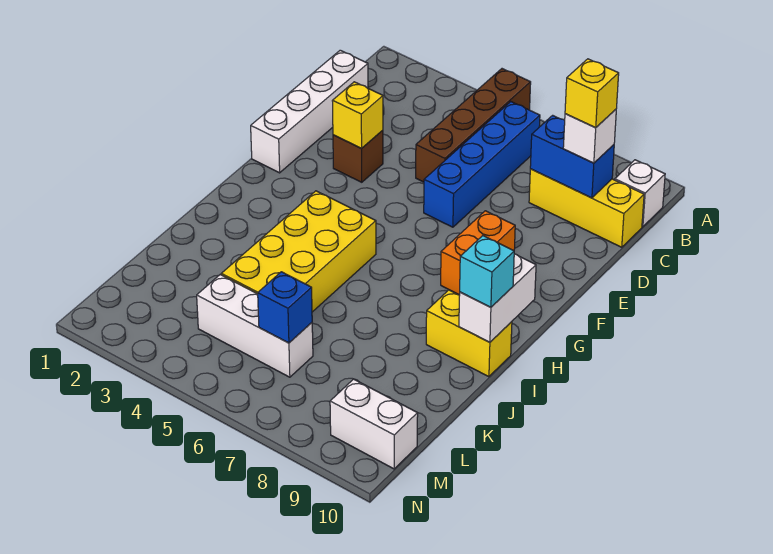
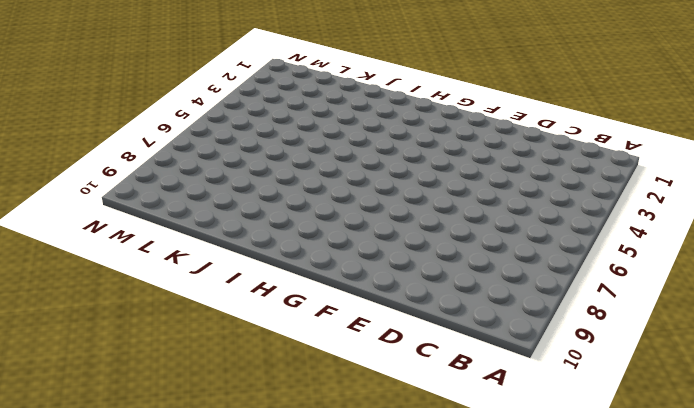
none -> brown brick A5:D5 level 1
none -> blue brick B6:E6 level 1
none -> white brick B10 level 1

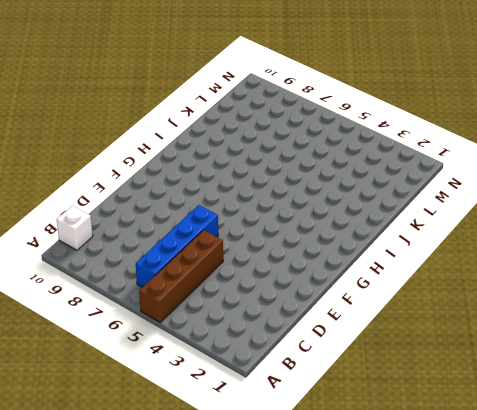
none -> white brick C1:F1 level 1
none -> yellow brick C8:C10 level 1
none -> brown brick E3 level 1

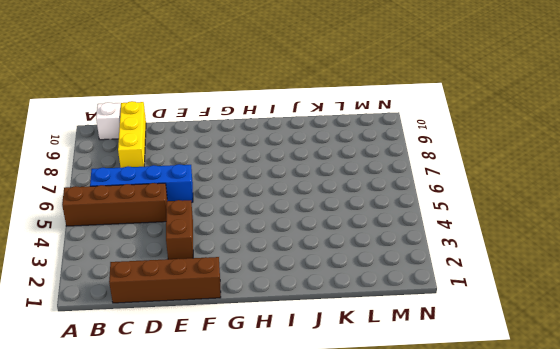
brown brick C1:F1 level 1 -> white brick C1:F1 level 1
brown brick E3:E4 level 1 -> brown brick E3 level 1
none -> orange brick F8:G8 level 1
none -> yellow brick H4:K5 level 1
none -> yellow brick I9:I10 level 1

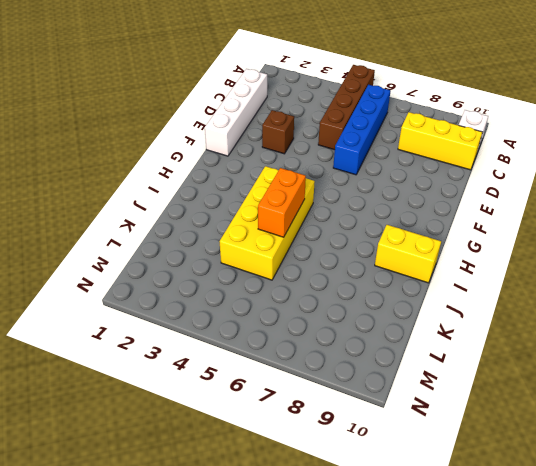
orange brick I5:J5 level 2 -> orange brick F8:G8 level 1
none -> white brick L4:L6 level 1
none -> white brick M9:M10 level 1
none -> blue brick C8:C9 level 2

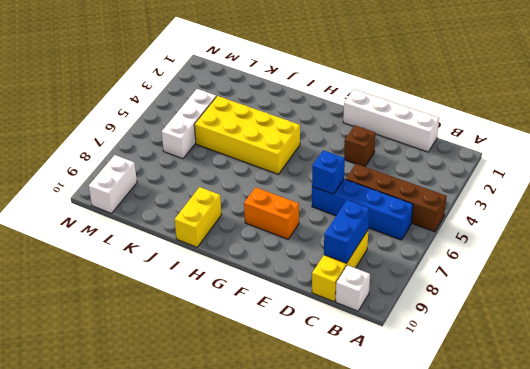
blue brick E6 level 2 -> blue brick L6 level 2
none -> yellow brick E3 level 2
none -> white brick H10:I10 level 2
none -> white brick C9 level 3

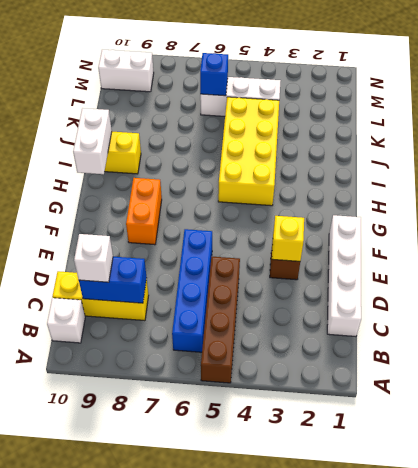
none -> cyan brick I10 level 3
none -> yellow brick C9 level 4

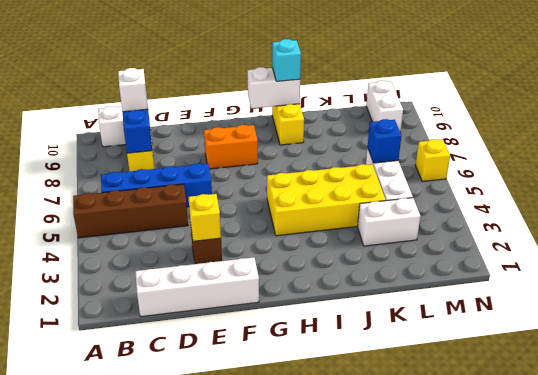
white brick K3:L3 level 1 -> none
yellow brick N6 level 1 -> yellow brick C9 level 4

